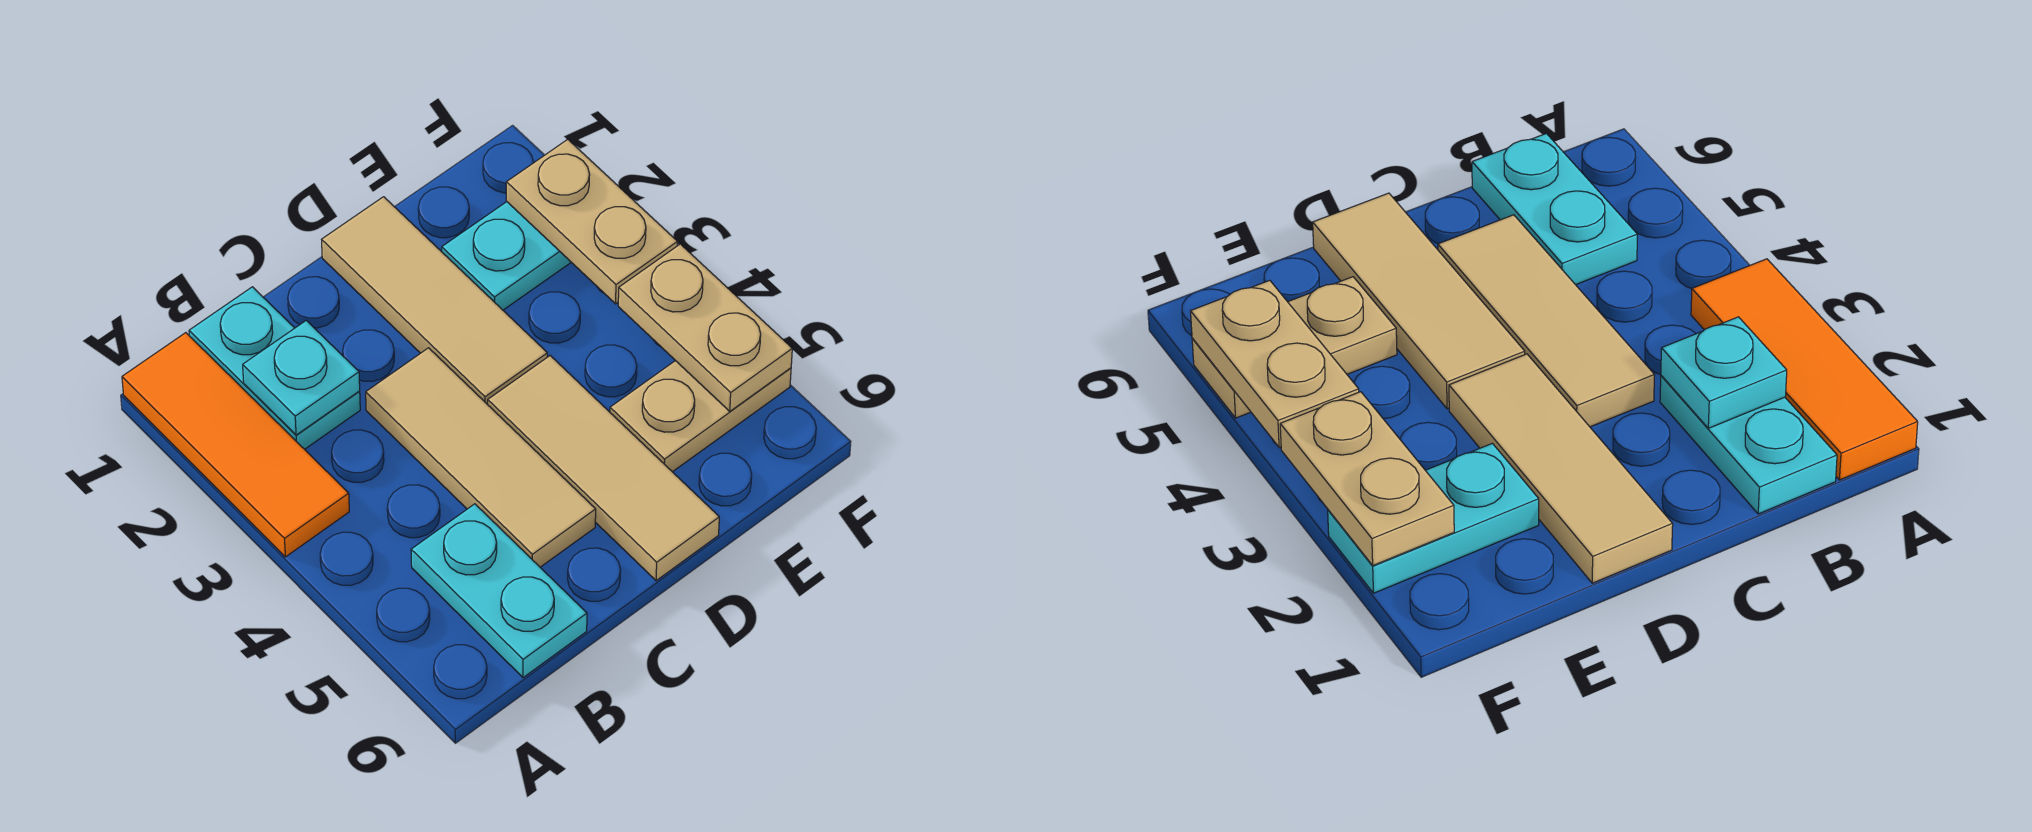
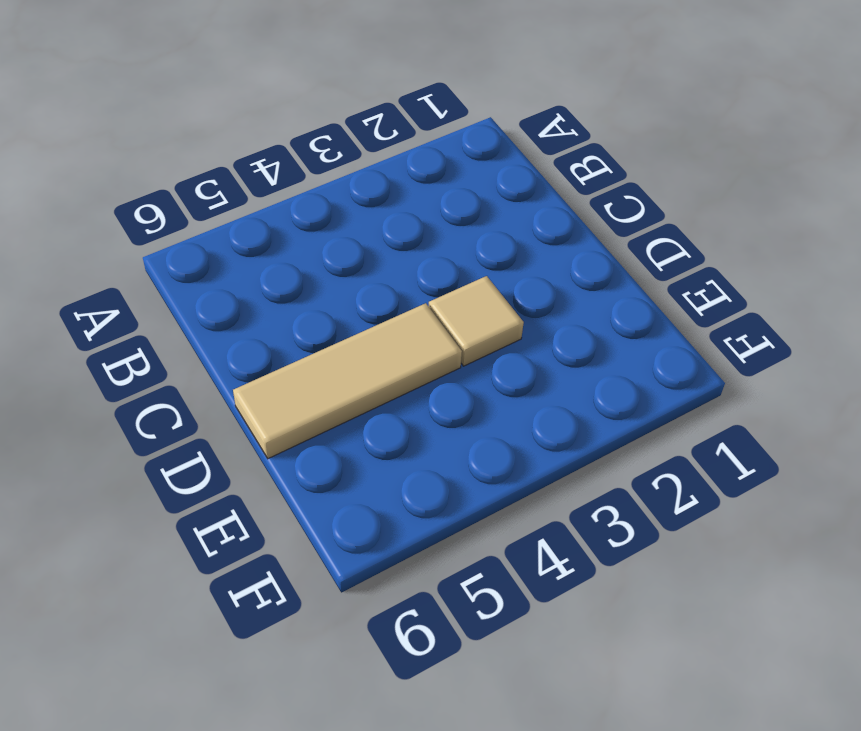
tan tile D3 level 1 -> tan tile D1:D3 level 1
none -> orange tile A1:A3 level 1
none -> cyan plate B1:B2 level 1

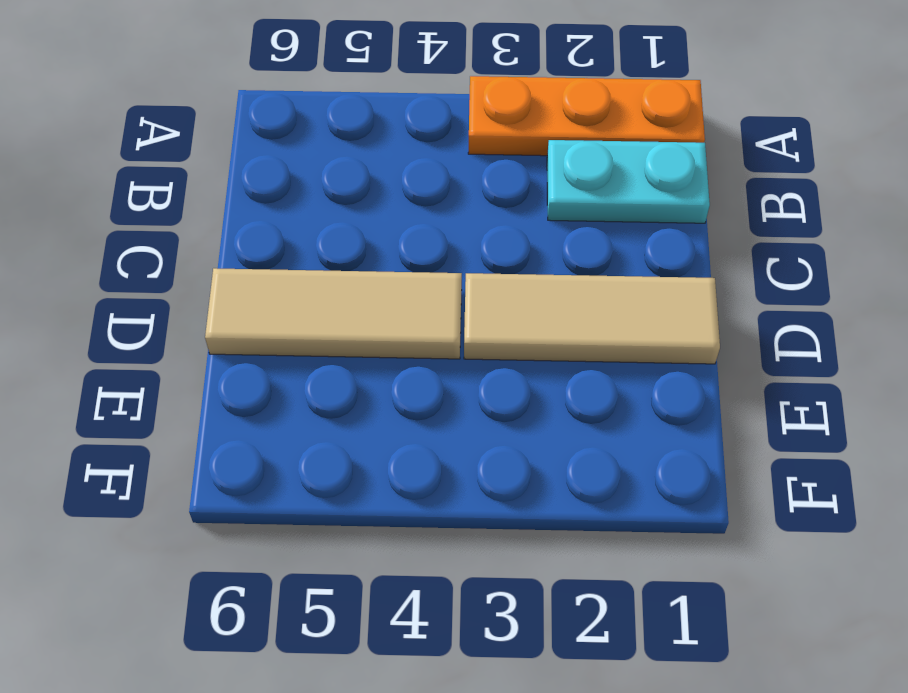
orange plate A1:A3 level 1 -> orange tile A1:A3 level 1
none -> cyan plate B5:B6 level 1
none -> tan tile C3:C5 level 1

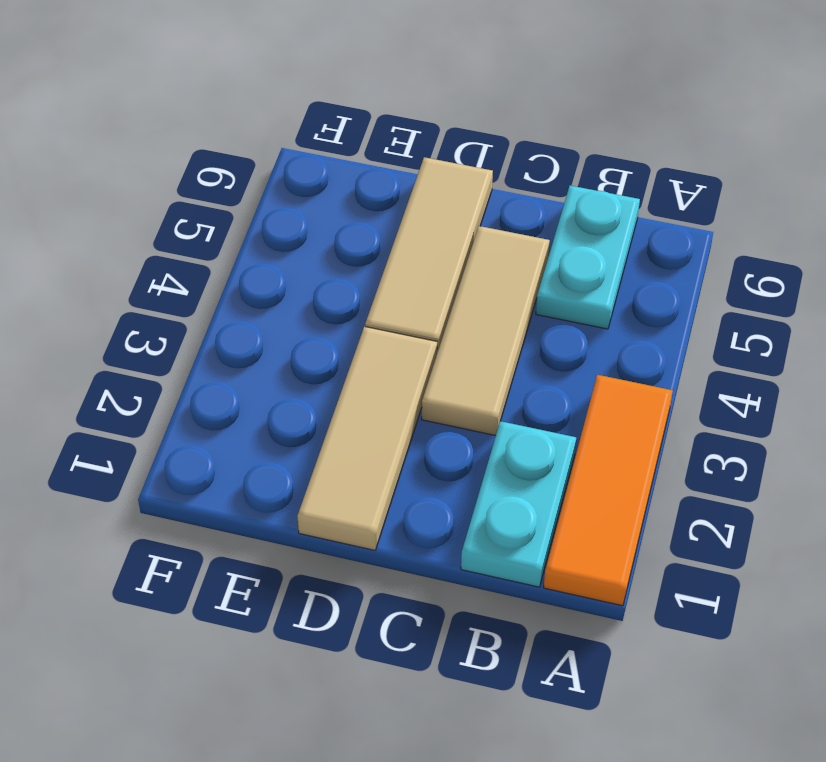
none -> cyan plate E2:F2 level 1
none -> tan plate E5:F5 level 1

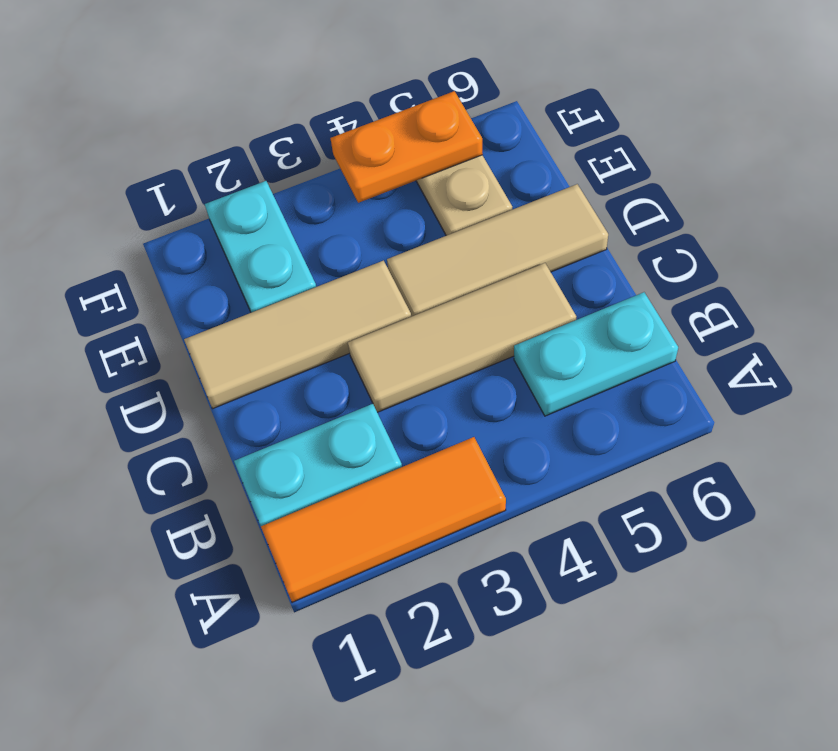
orange plate F4:F5 level 2 -> tan plate F4:F5 level 2
none -> cyan plate B2 level 2
none -> tan plate F2:F3 level 2

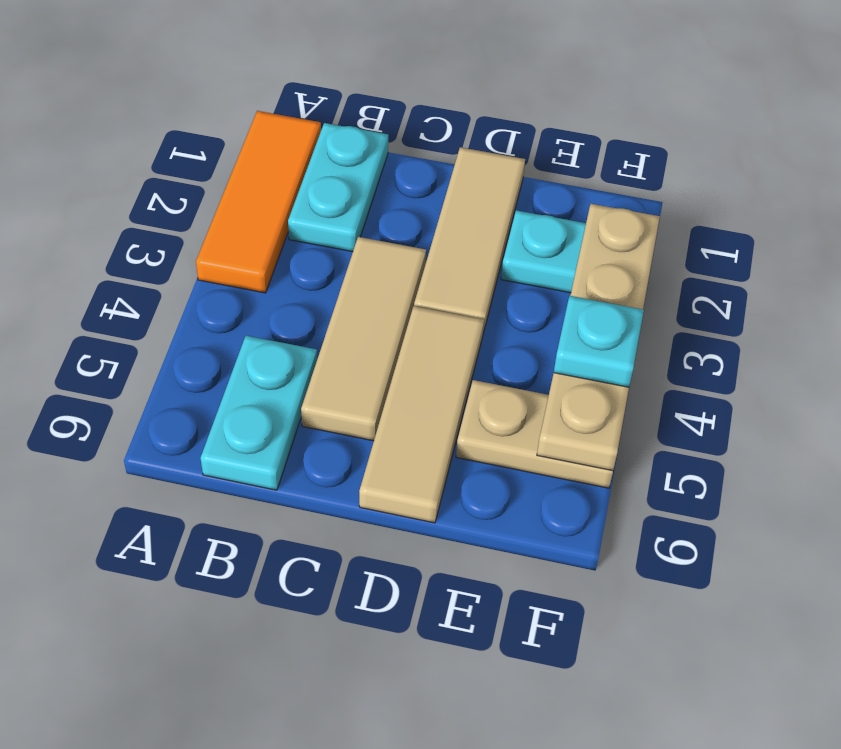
cyan plate F4 level 3 -> cyan plate B2 level 2

